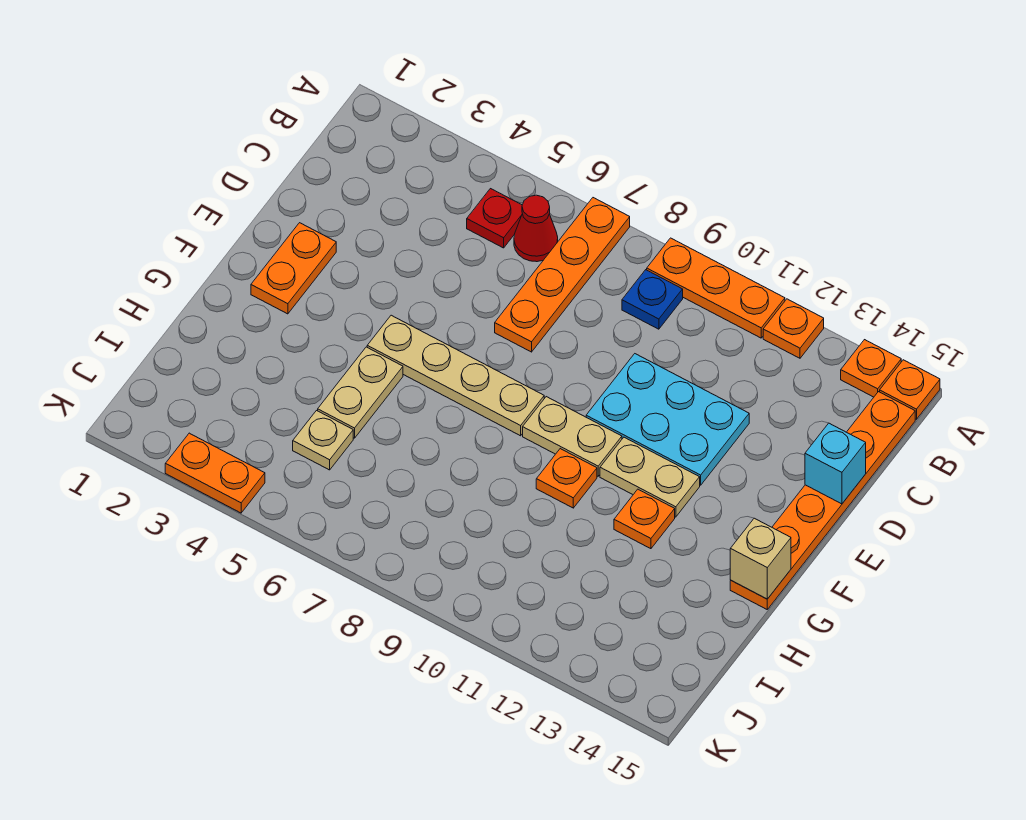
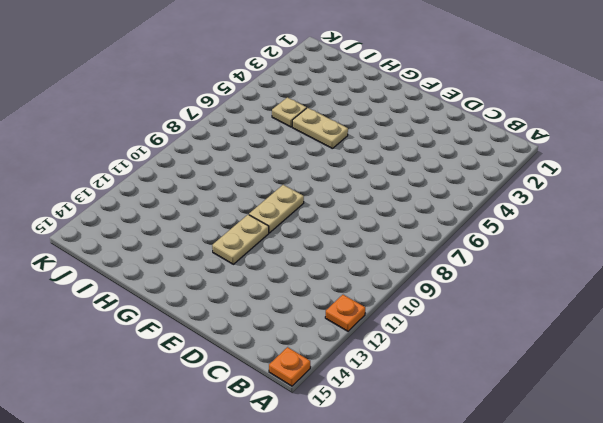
none -> orange plate A7:D7 level 1
none -> orange plate A9:A11 level 1
none -> orange plate A14 level 1

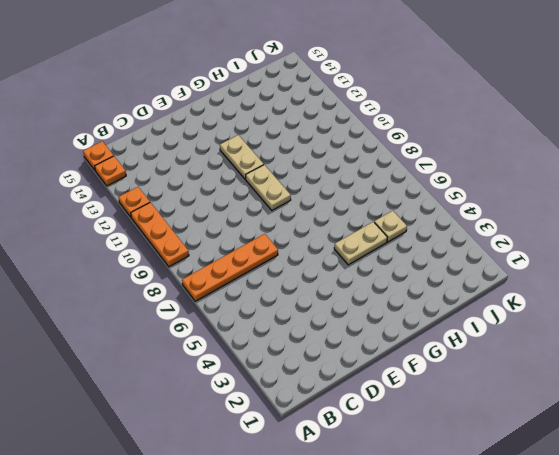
none -> red plate B5 level 1
none -> red cone B6 level 1
none -> blue plate B9 level 1

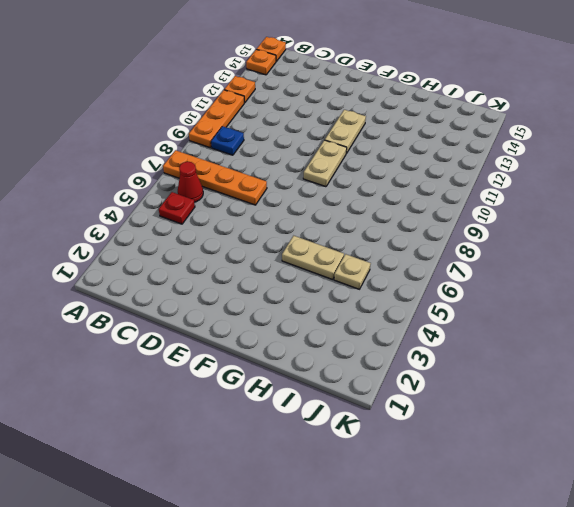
none -> orange plate B15:G15 level 1
none -> cyan plate D10:E12 level 1
none -> orange plate E2:F2 level 1

